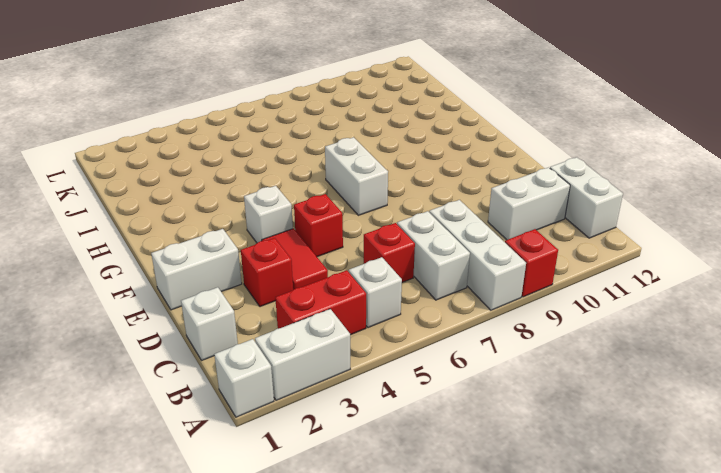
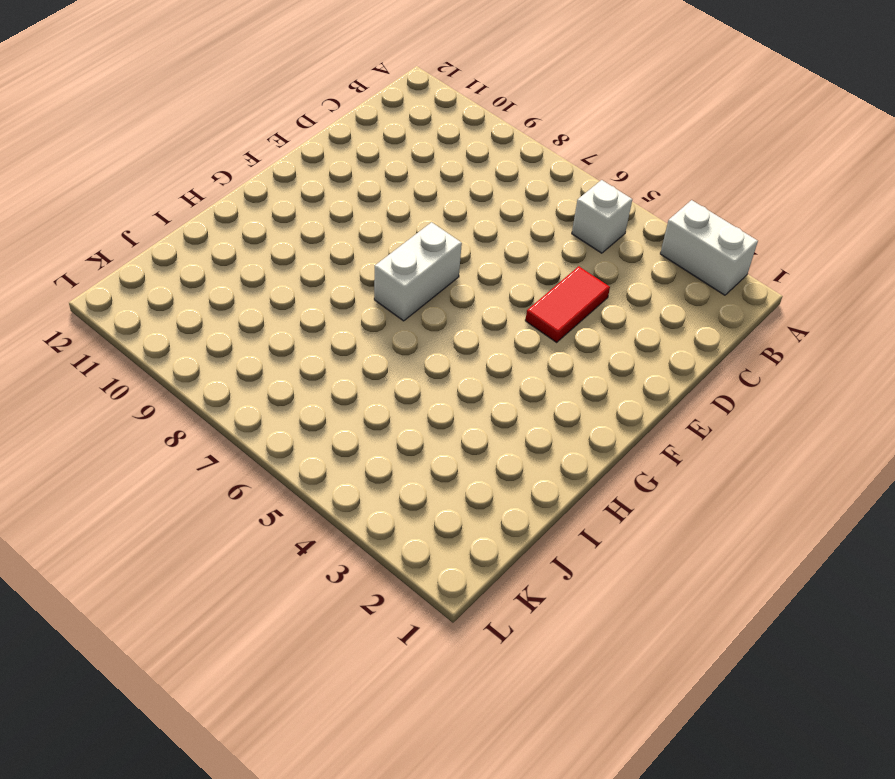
none -> white brick A1 level 1
none -> white brick A8:C8 level 1
none -> red brick A9 level 1

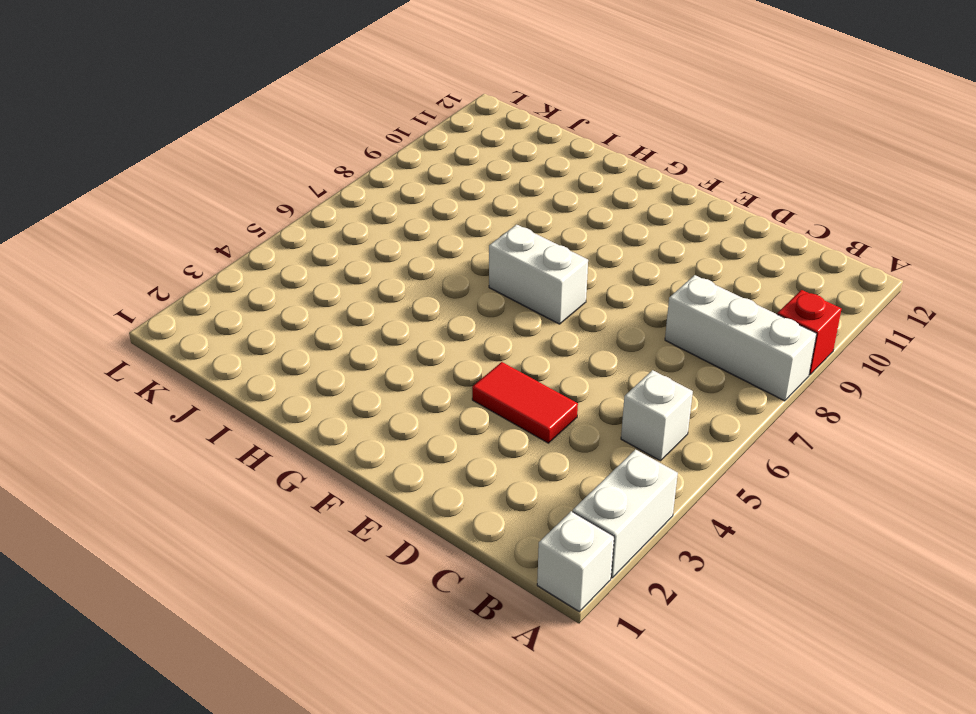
none -> red brick B3:B4 level 1
none -> white brick B7:C7 level 1
none -> white brick B12:C12 level 1

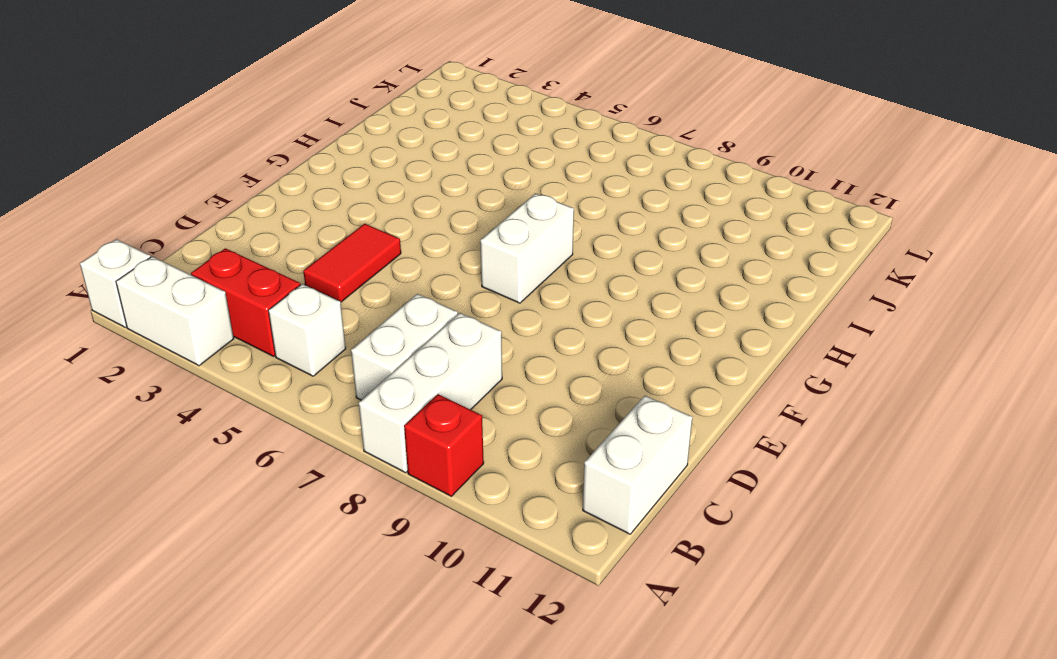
none -> white brick C1 level 1
none -> red brick C6 level 1
none -> white brick C10:C11 level 1

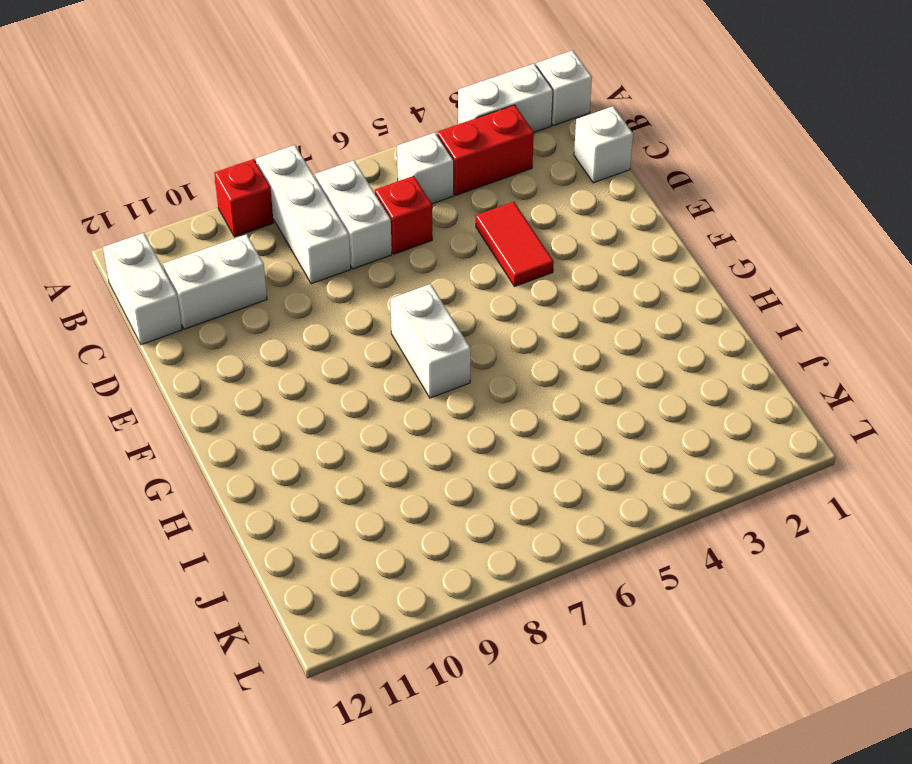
none -> red brick D3 level 1
none -> white brick E1:E2 level 1
none -> red brick E5 level 1

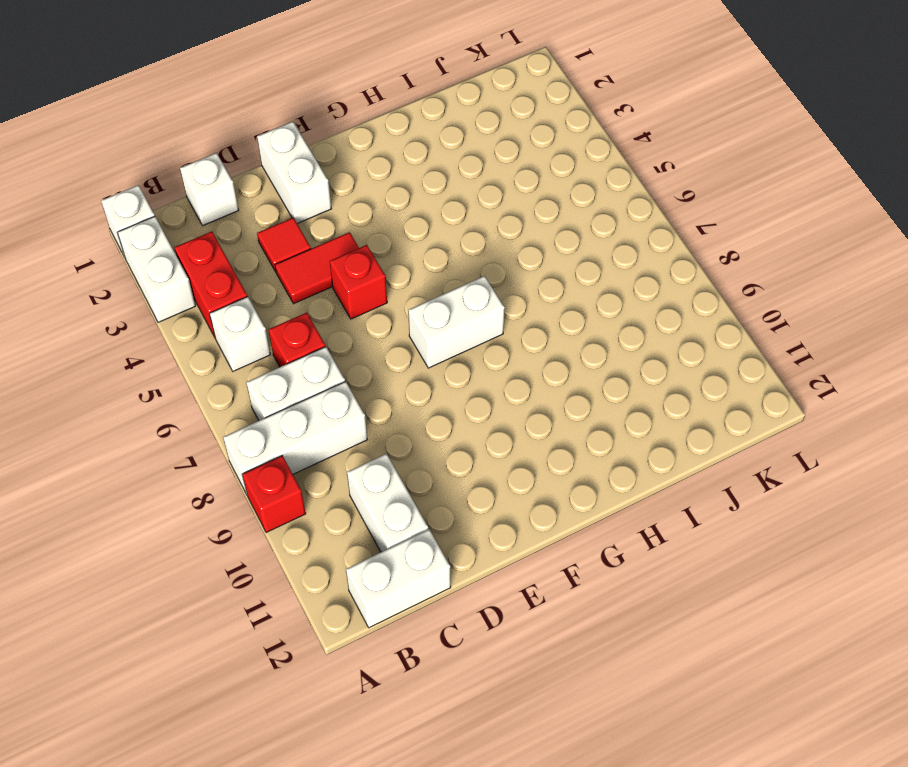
red tile D3 level 1 -> red brick D3 level 1
none -> white brick F4 level 1

